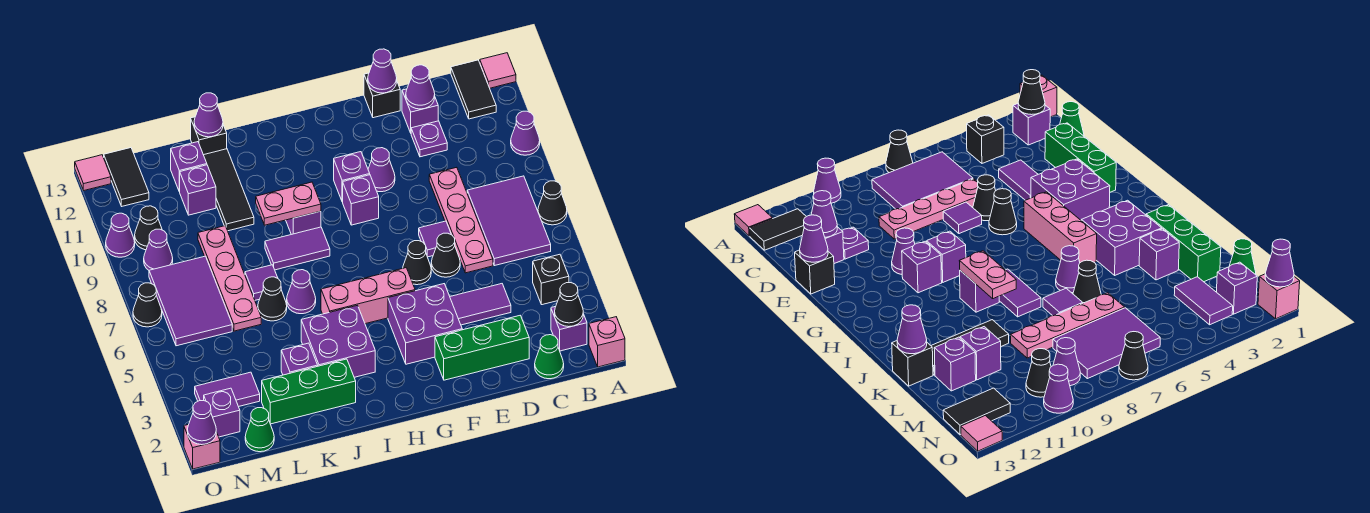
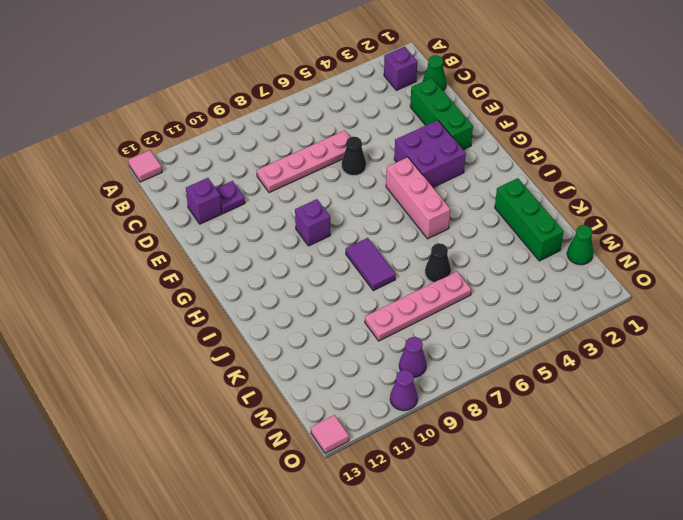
none -> pink brick A1 level 1
none -> black cone A7 level 1
none -> purple cone A10 level 1
none -> black brick B4 level 1

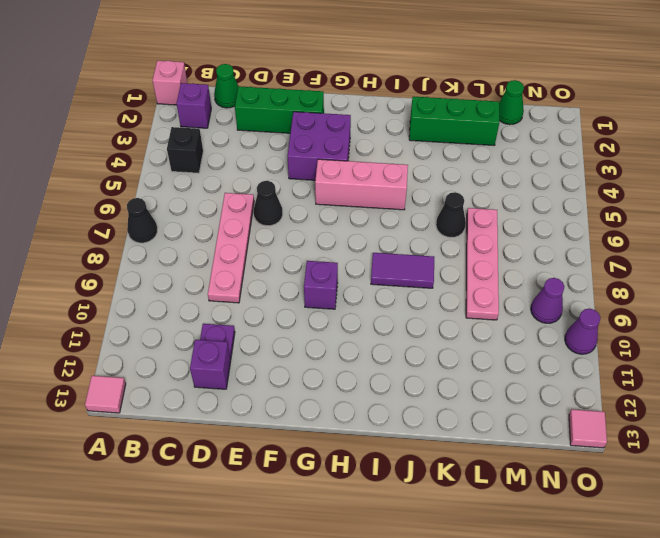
none -> purple cone A10 level 1
none -> purple tile B6:C8 level 1
none -> black tile B12:B13 level 1
none -> purple tile D4:E4 level 1

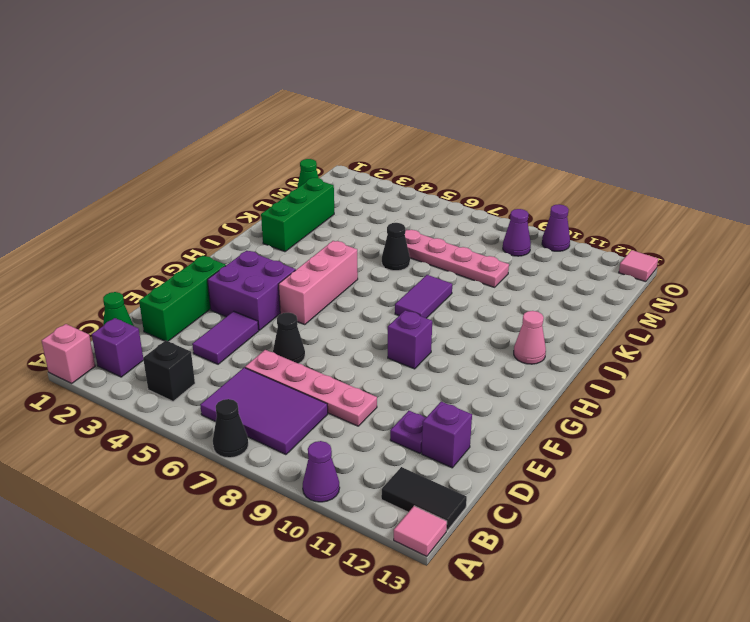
pink cone I12 level 1 -> none
none -> purple tile E7 level 1
none -> black brick E13 level 1
none -> black cone F6 level 1
none -> purple cone F10 level 1

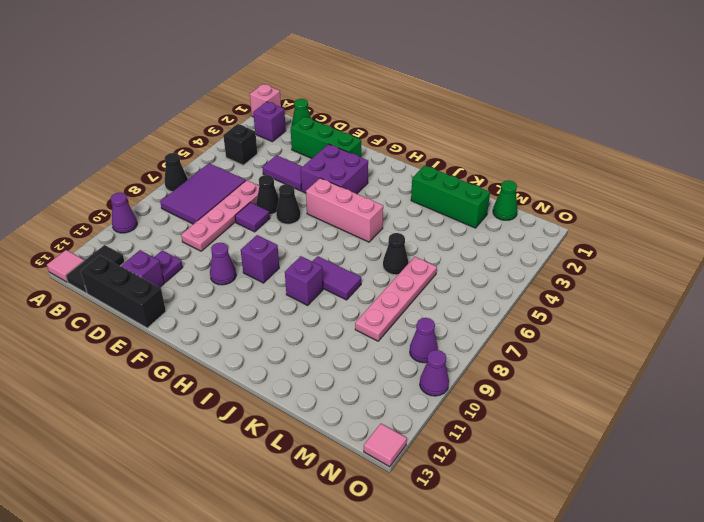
black brick C13:E13 level 1 -> black brick E13 level 1
none -> purple brick G10 level 1
none -> purple brick I3:J4 level 1
none -> purple cone J6 level 1
none -> purple brick K3 level 1

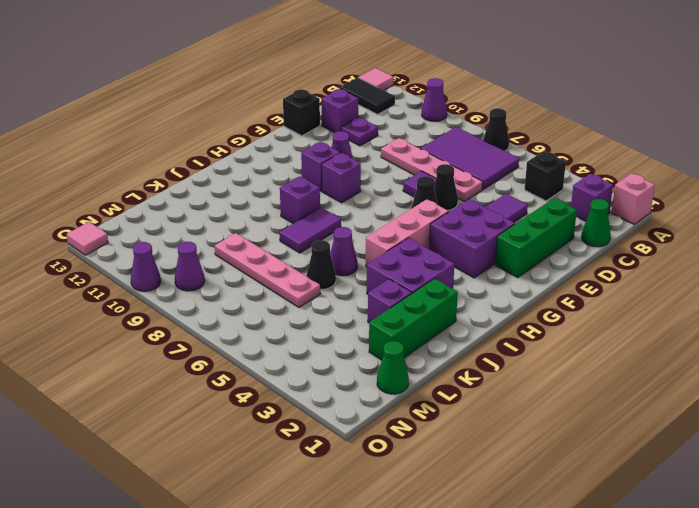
none -> purple tile K7 level 1
none -> black tile K10:K12 level 1
none -> black brick K13 level 1
none -> purple brick L11 level 1

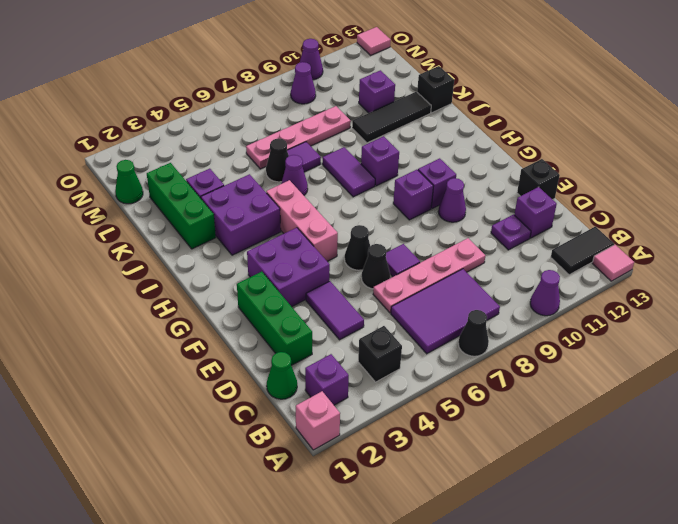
none -> purple brick L12 level 1
none -> purple tile M3:N3 level 1
none -> purple tile M6:N8 level 1
none -> purple brick N2 level 1

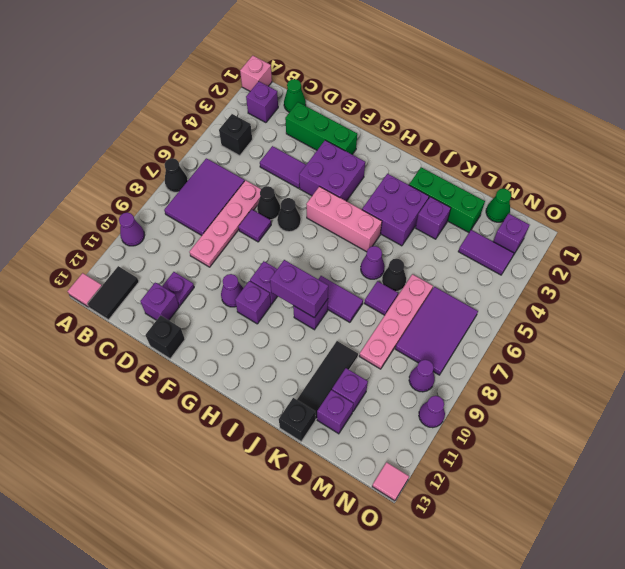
purple brick H9:I9 level 2 -> pink plate I9:J9 level 2
none -> black cone N10 level 1
none -> black tile N12:N13 level 1
none -> pink brick O1 level 1
none -> black cone O7 level 1

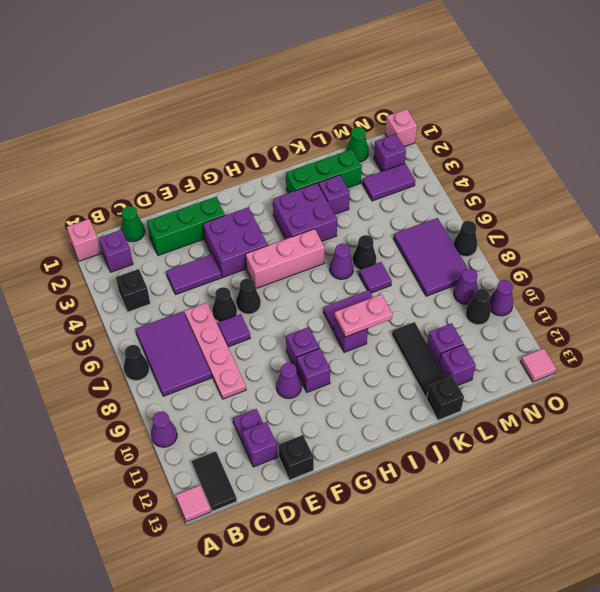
none -> pink plate L6:L9 level 1
none -> black tile N12:N13 level 1
none -> black cone B2 level 2
none -> purple cone D12 level 2

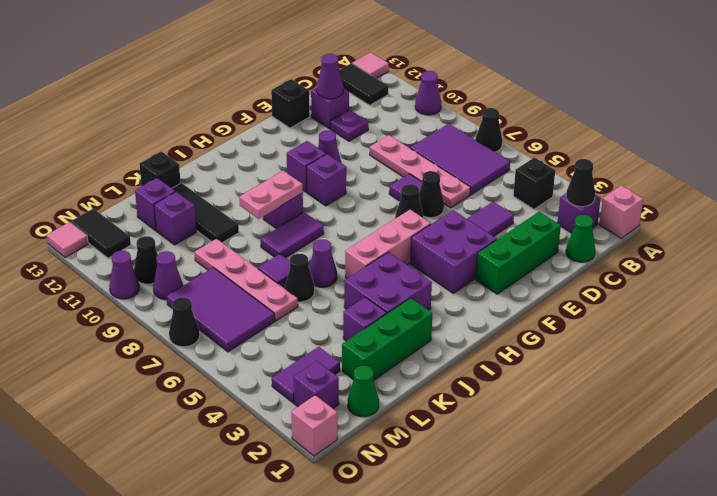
none -> purple cone E13 level 2
none -> purple cone K13 level 2
none -> purple cone O1 level 2

